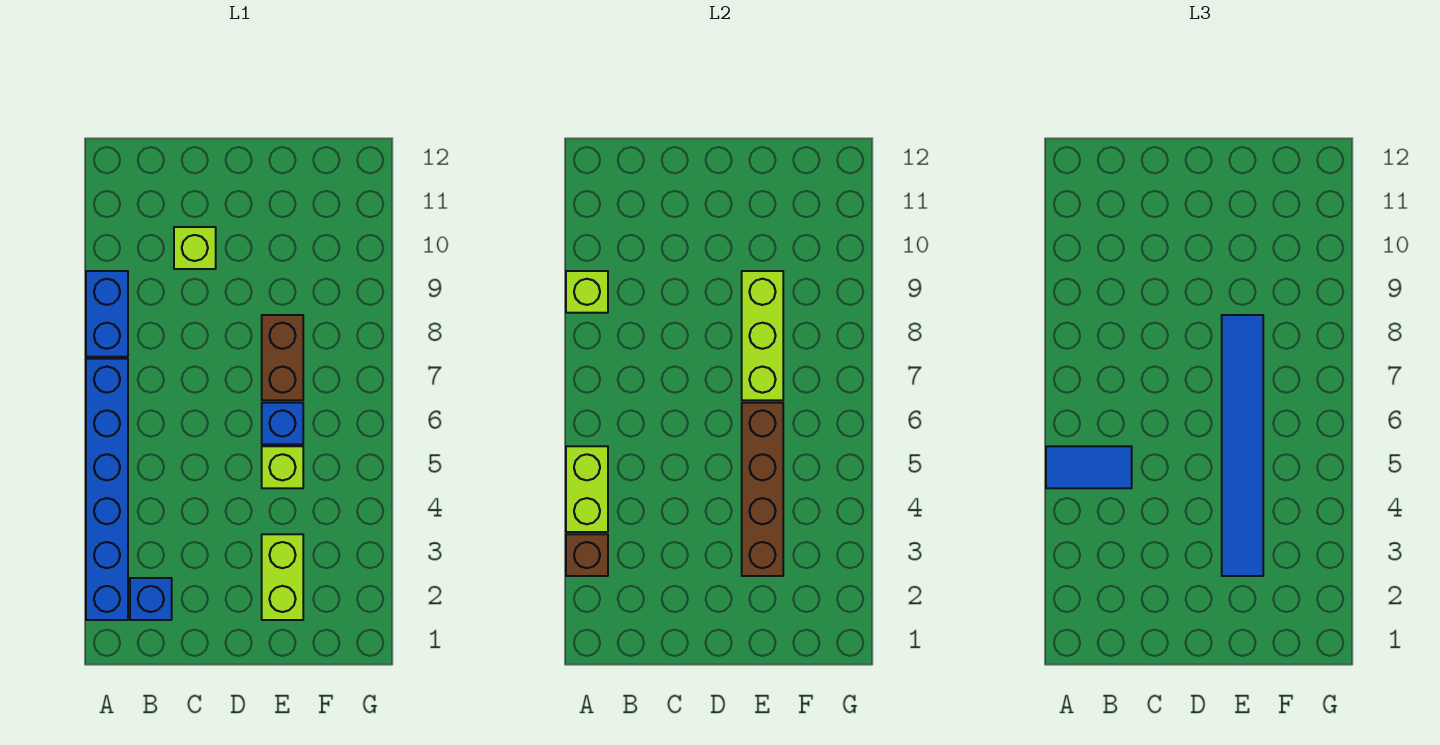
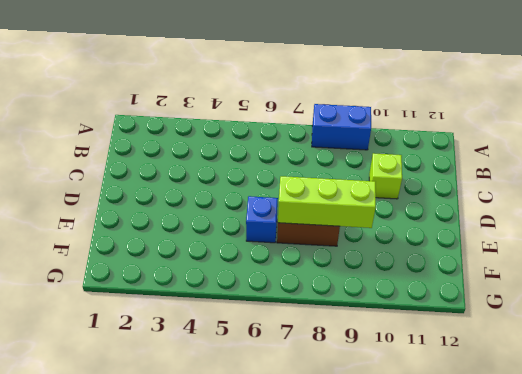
none -> blue brick A2:A7 level 1
none -> blue brick B2 level 1
none -> lime brick E2:E3 level 1

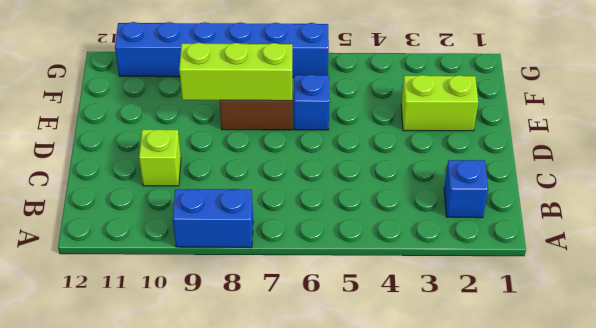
blue brick G6:G11 level 1 -> blue brick A2:A7 level 1
none -> lime brick E5 level 1
none -> brown brick A3 level 2
none -> lime brick A4:A5 level 2

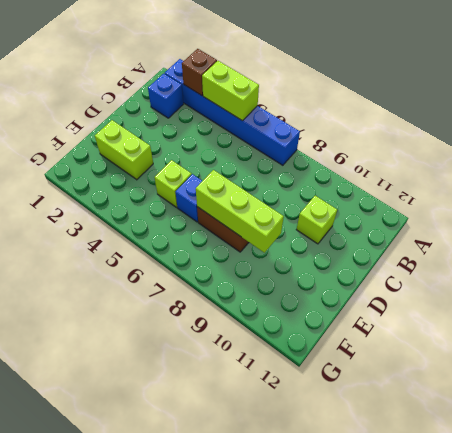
none -> blue brick A8:A9 level 1
none -> lime brick A9 level 2
none -> brown brick E3:E6 level 2

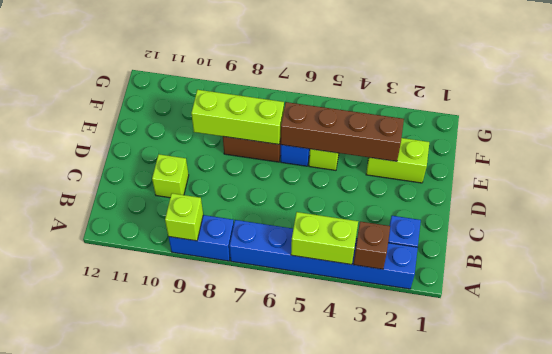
none -> blue tile A5:B5 level 3
none -> blue tile E3:E8 level 3

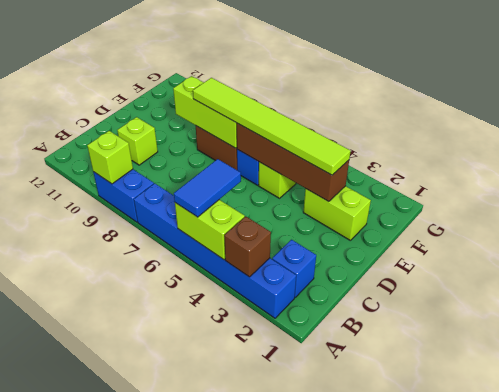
lime tile E3:E8 level 3 -> blue tile E3:E8 level 3

